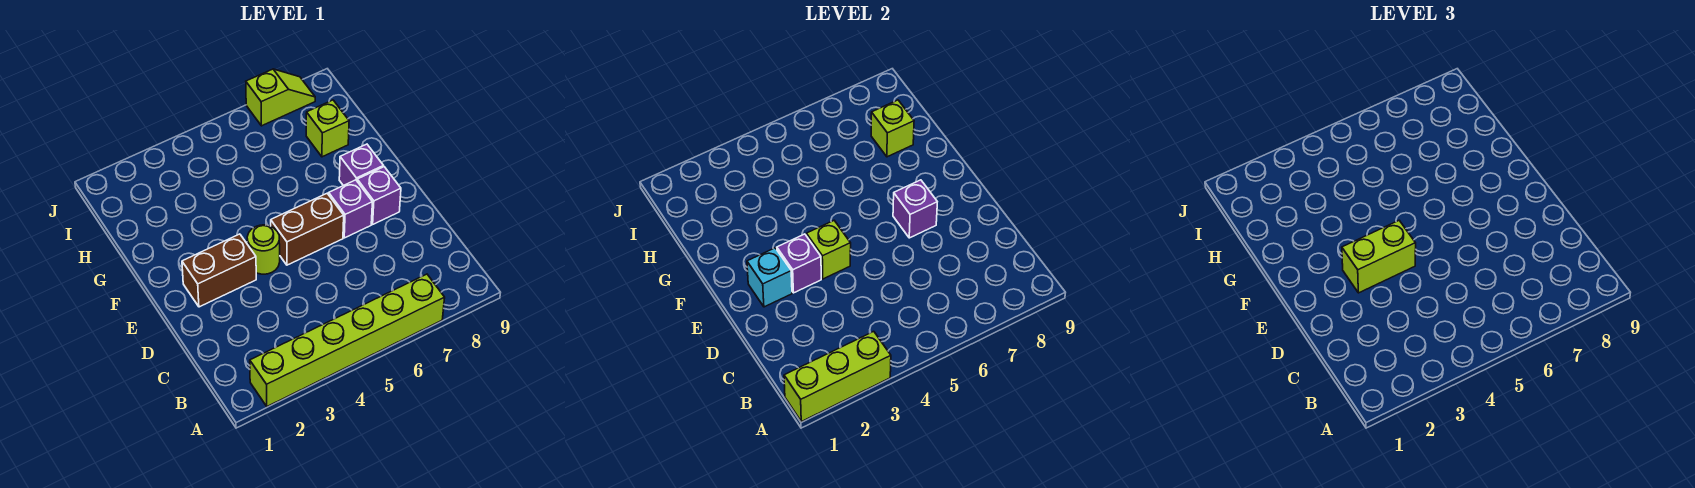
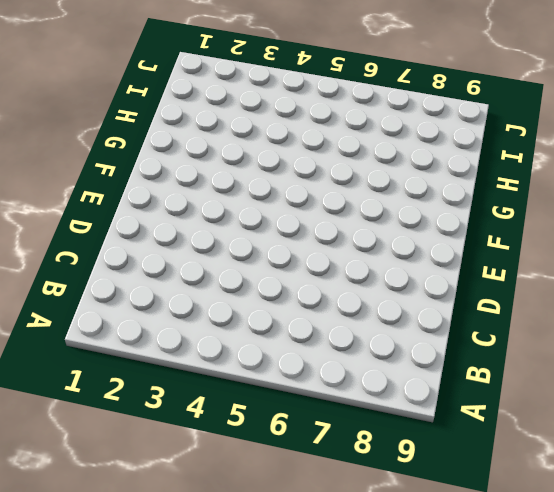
none -> lime brick A2:A7 level 1
none -> brown brick E2:E3 level 1
none -> lime round brick E4 level 1

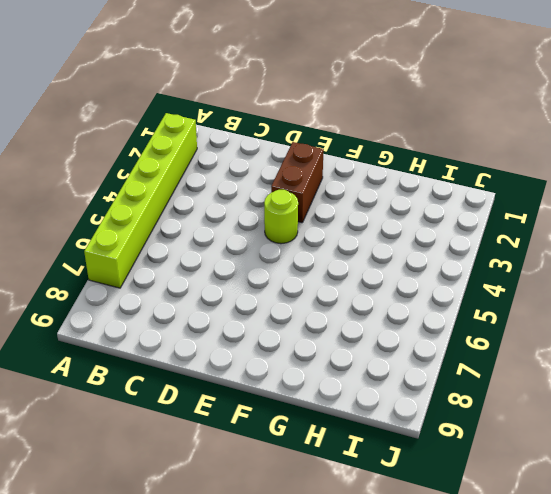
none -> brown brick E5:E6 level 1
none -> purple brick E7 level 1
none -> purple brick E8 level 1

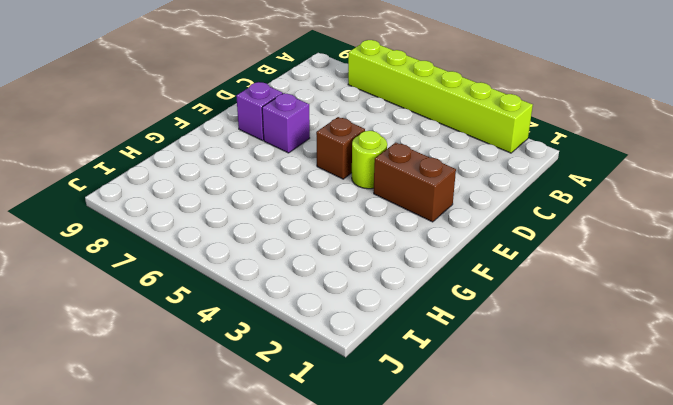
brown brick E5 level 1 -> brown brick E5:E6 level 1
none -> purple brick F8 level 1
none -> lime brick H8 level 1
none -> lime slope J7:J8 level 1 top 7

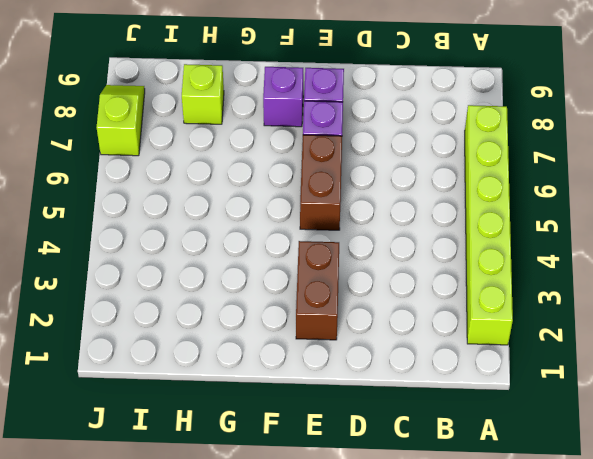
none -> lime round brick E4 level 1
none -> lime brick A1:A3 level 2
none -> cyan brick E2 level 2

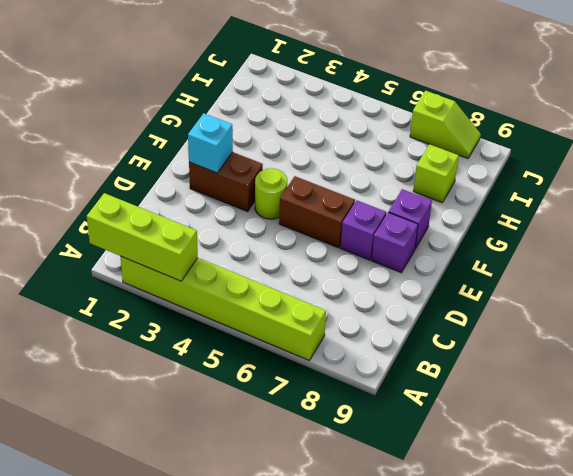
none -> purple brick E3 level 2
none -> lime brick E4 level 2
none -> purple brick E7 level 2

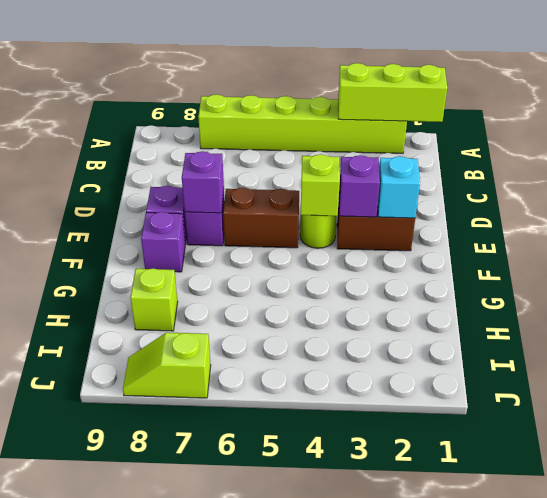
none -> lime brick H8 level 2
none -> lime brick E3:E4 level 3

